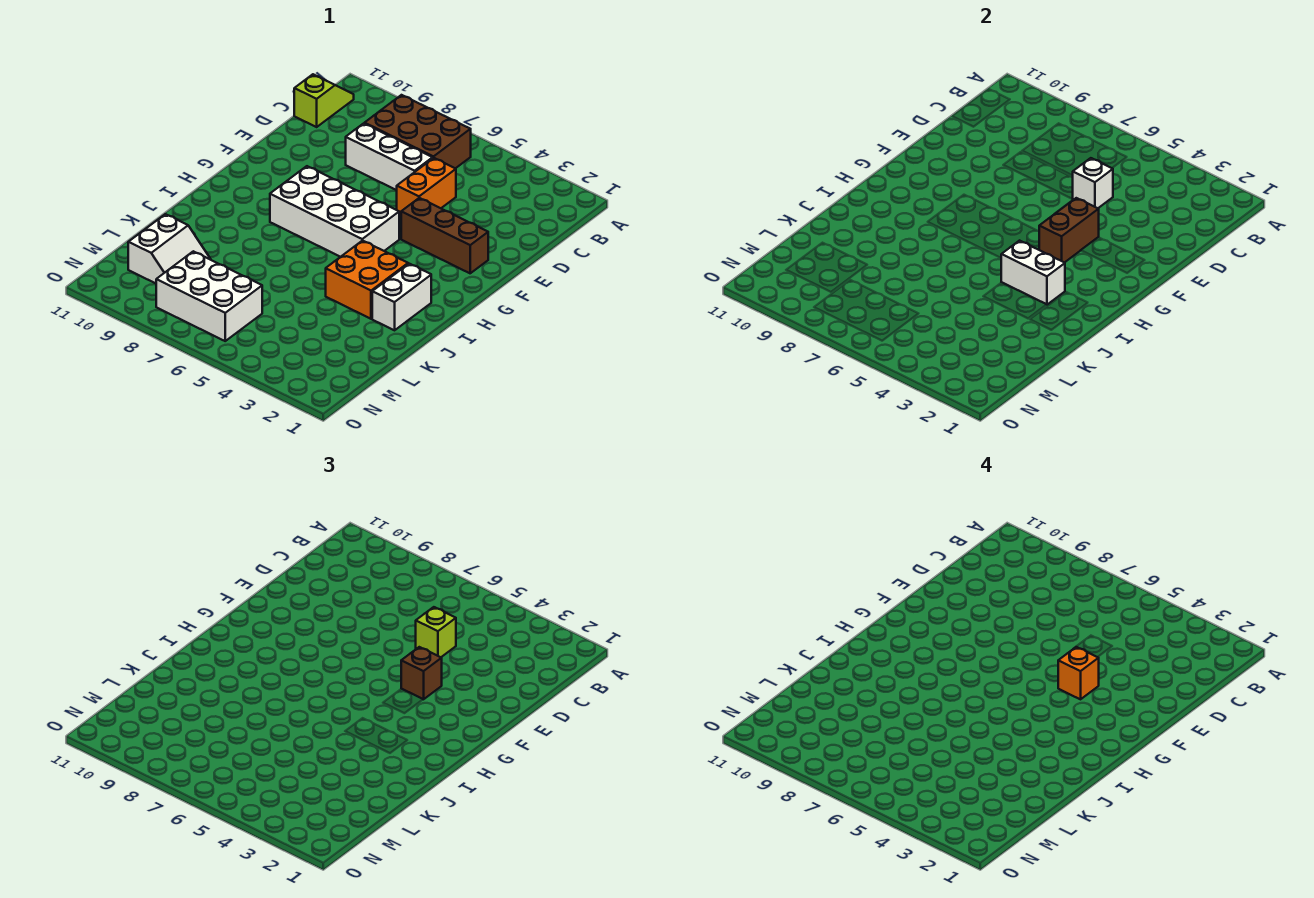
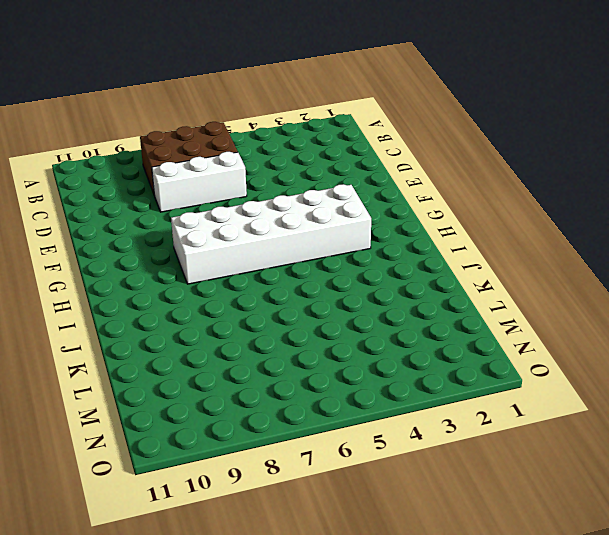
white brick G3:H8 level 1 -> white brick G5:H8 level 1
none -> lime slope B11:C11 level 1 top C
none -> orange brick D5:E5 level 1
none -> brown brick F2:F4 level 1

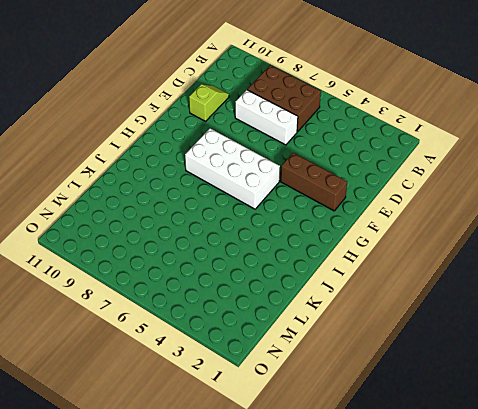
lime slope D10:E10 level 1 top E -> lime slope B11:C11 level 1 top C
none -> orange brick D5:E5 level 1
none -> white brick I2:J2 level 1
none -> orange brick I3:J4 level 1

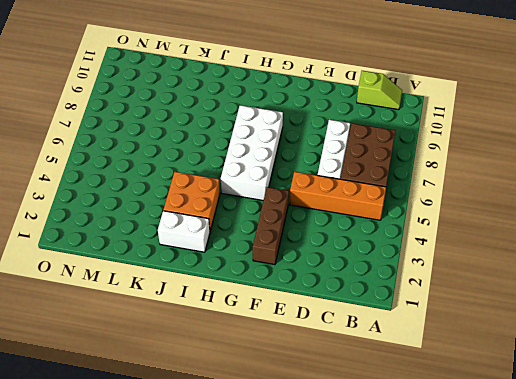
orange brick B5:E5 level 1 -> orange brick D5:E5 level 1
none -> white slope L9:M10 level 1 top 10
none -> white brick M6:N8 level 1
none -> white brick D5 level 2

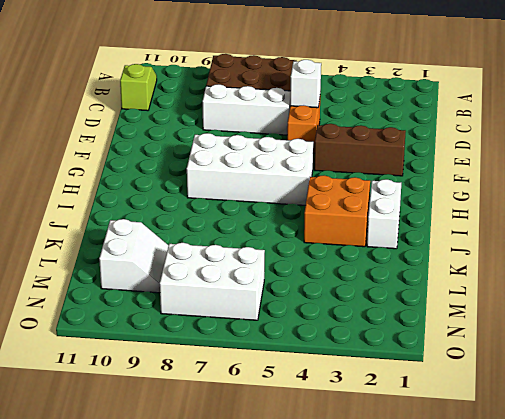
none -> brown brick F4:G4 level 2
none -> white brick I3:I4 level 2
none -> lime brick D5 level 3

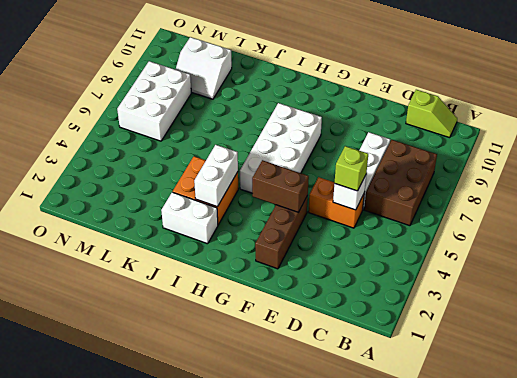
none -> brown brick F4 level 3
none -> orange brick F4 level 4

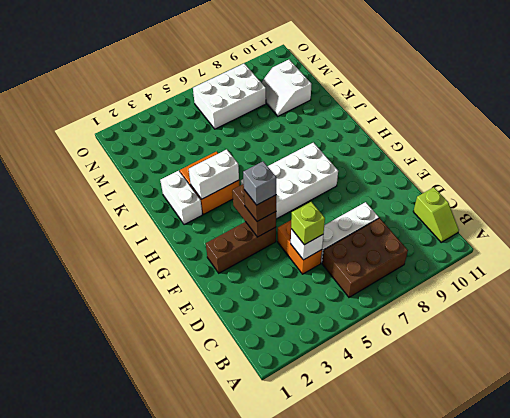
grey brick F4 level 4 -> orange brick F4 level 4

